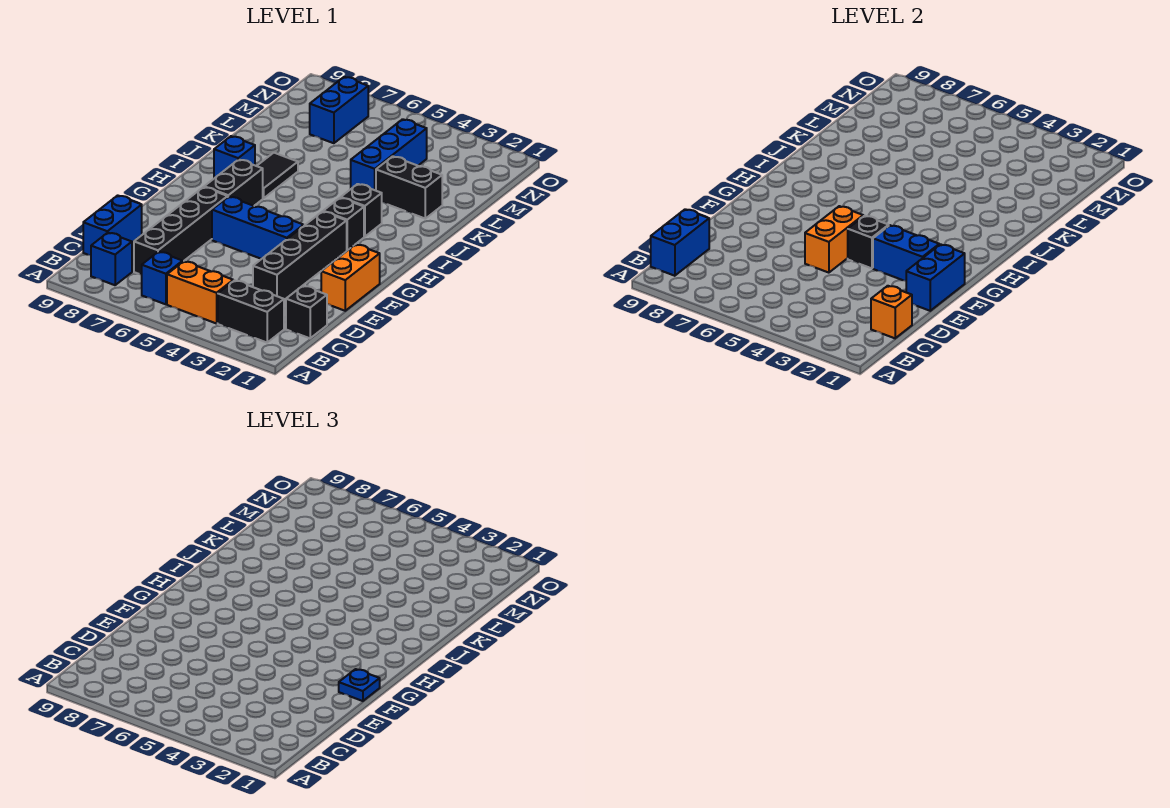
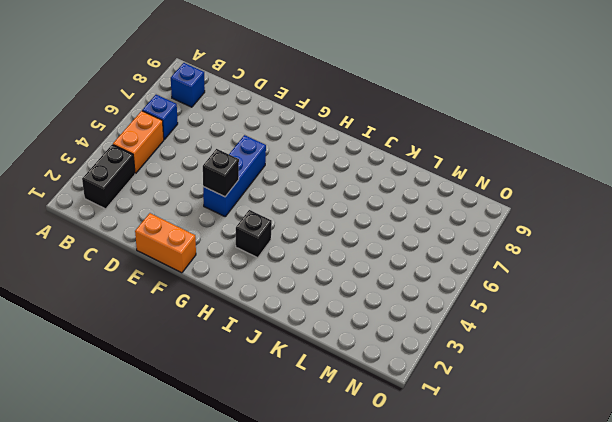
none -> black brick C1 level 1
none -> black brick C7:F7 level 1
none -> blue brick C9:D9 level 1

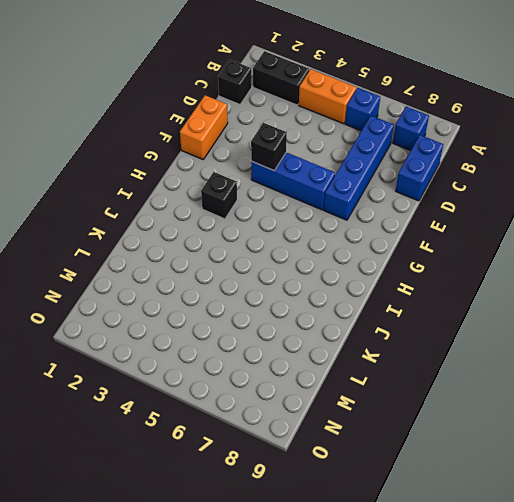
blue brick C7:F7 level 1 -> black brick C7:F7 level 1
none -> black brick D3:G3 level 1
none -> black brick G7:H7 level 1
none -> black brick I3 level 1

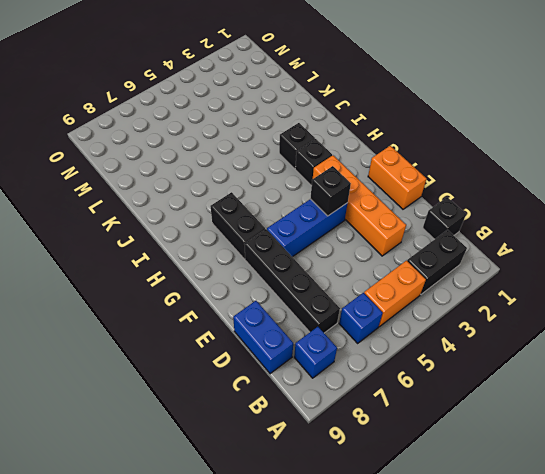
orange brick D3:G3 level 1 -> black brick D3:G3 level 1
none -> black tile I7:J7 level 1
none -> blue brick I8 level 1
none -> black brick K2:K3 level 1

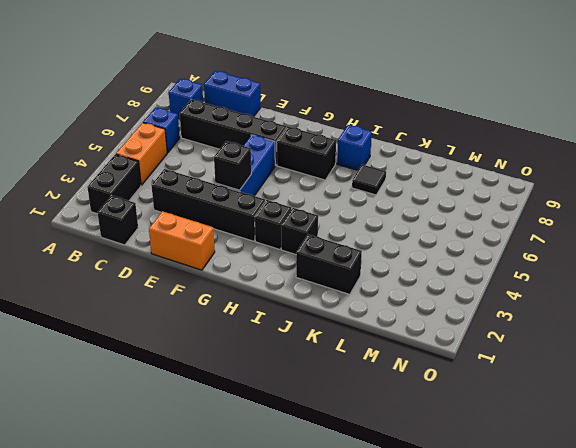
black brick J2:K2 level 1 -> black brick K2:K3 level 1
black tile J7 level 1 -> black tile I7:J7 level 1
none -> blue brick K4:M4 level 1
none -> blue brick M7:N7 level 1
none -> blue brick B9:C9 level 2

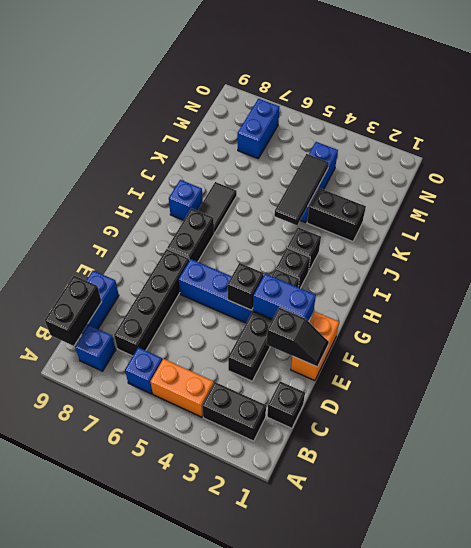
black brick B9:C9 level 2 -> blue brick B9:C9 level 2
black slope E1:E2 level 2 top 2 -> blue brick E1:F1 level 2
black tile J4:L4 level 2 -> none
none -> orange brick C1 level 2
none -> orange brick E5:F5 level 2
none -> blue plate F1 level 3

